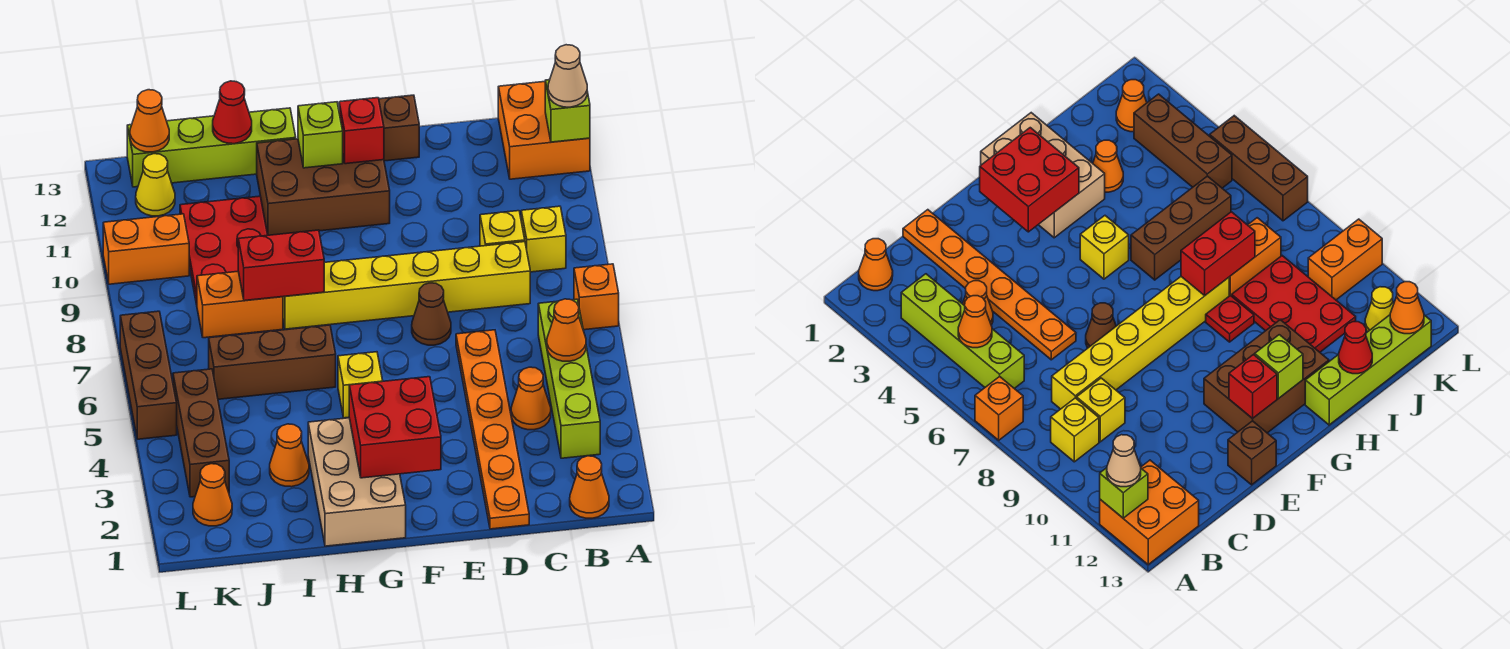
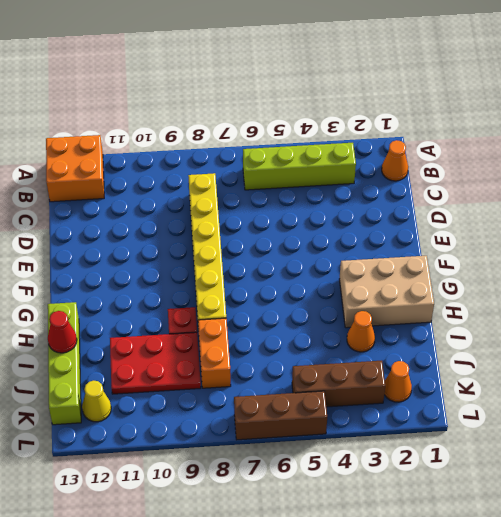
none -> orange brick A7 level 1
none -> yellow brick B9 level 1
none -> orange cone C4 level 1
none -> yellow brick C9 level 1

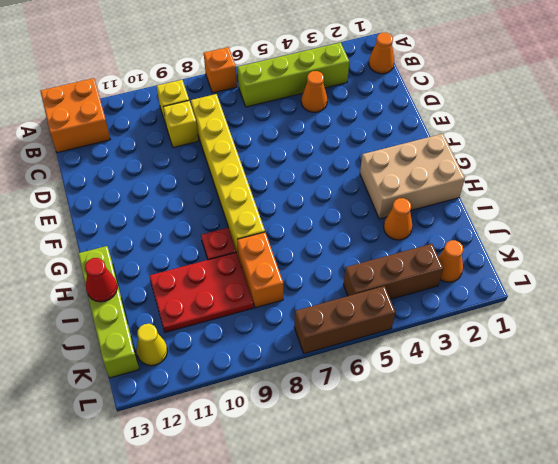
none -> orange plate D1:D6 level 1
none -> brown cone E7 level 1
none -> brown brick E13 level 1
none -> brown brick F11:H12 level 1

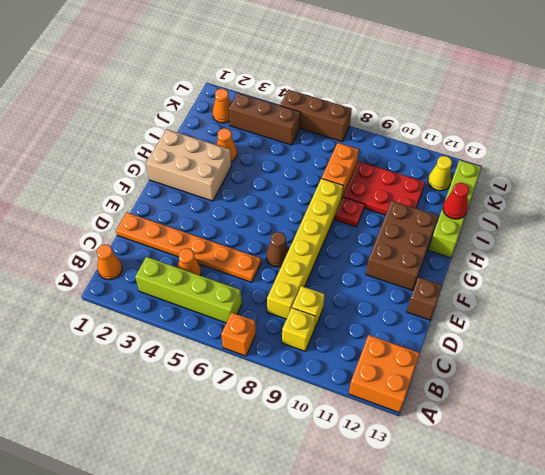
none -> yellow brick G5 level 1
none -> brown brick H6:J6 level 1
none -> orange brick K10:L10 level 1
none -> lime brick A12 level 2

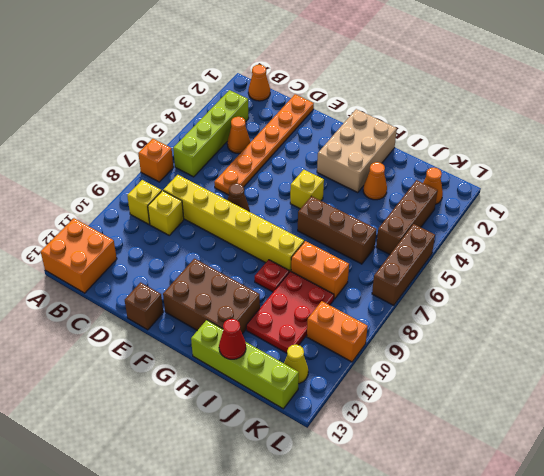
none -> lime brick A12 level 2
none -> orange cone B5 level 2
none -> red brick F2:G3 level 2
none -> red brick F12 level 2

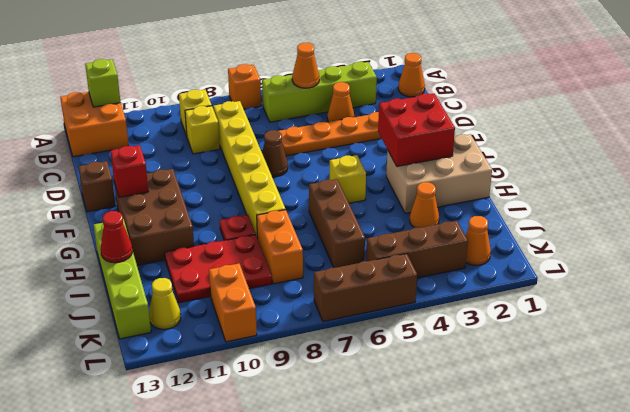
none -> lime brick G12 level 2
none -> red brick H8:I8 level 2
none -> orange cone K13 level 2
none -> tan cone A12 level 3

